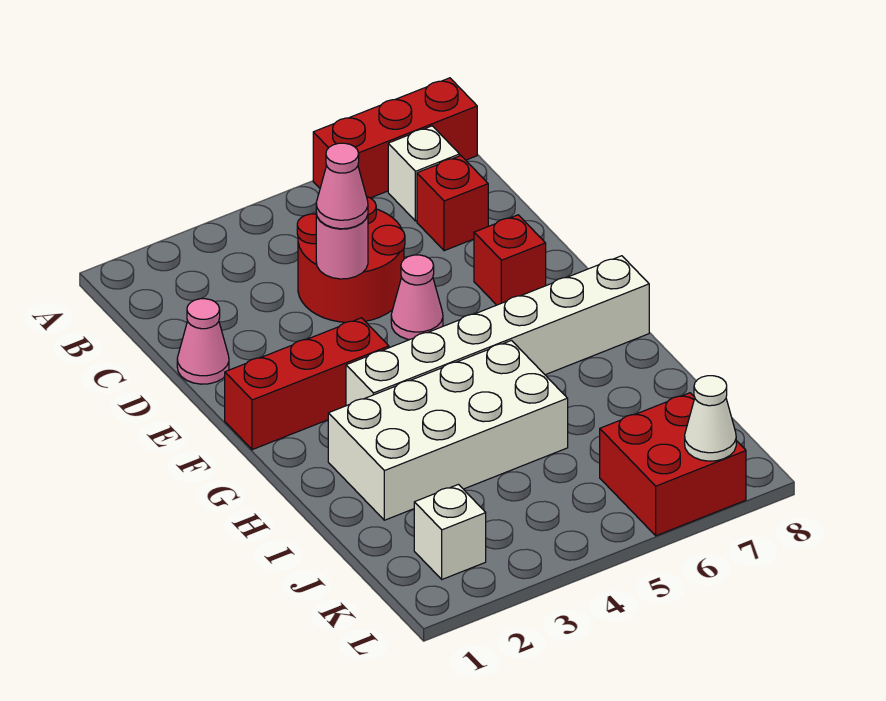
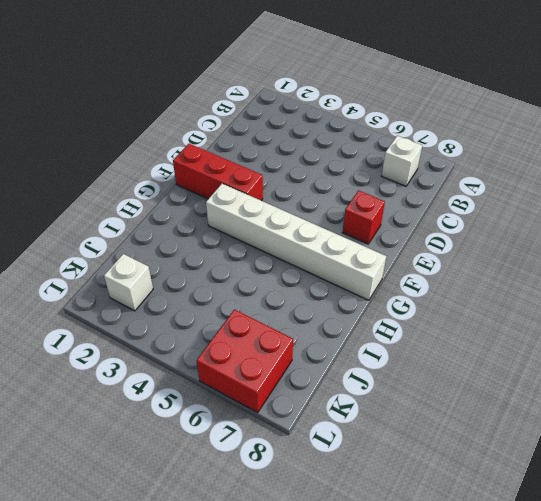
none -> red brick A6:A8 level 1
none -> red round brick C4:D5 level 1
none -> red brick C7 level 1

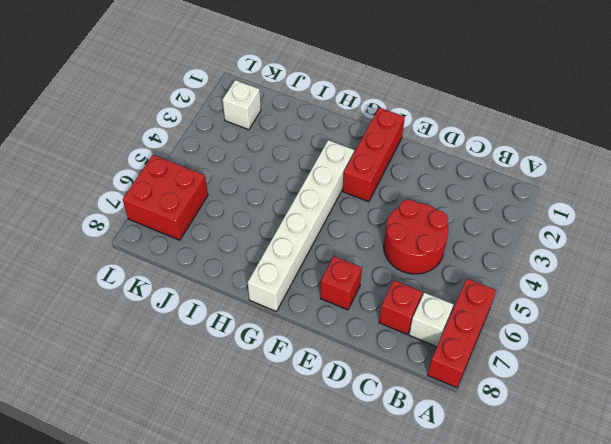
none -> pink cone D1 level 1
none -> pink cone E5 level 1
none -> white brick H2:I5 level 1

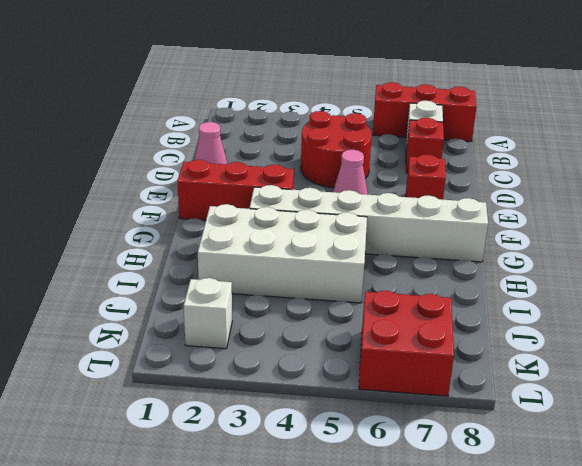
none -> pink round brick D4 level 2
none -> white cone L7 level 2
none -> pink cone D4 level 3

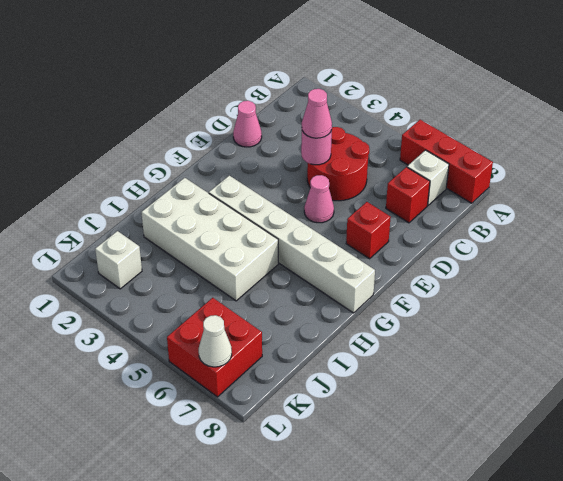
none -> red brick F1:F3 level 1

